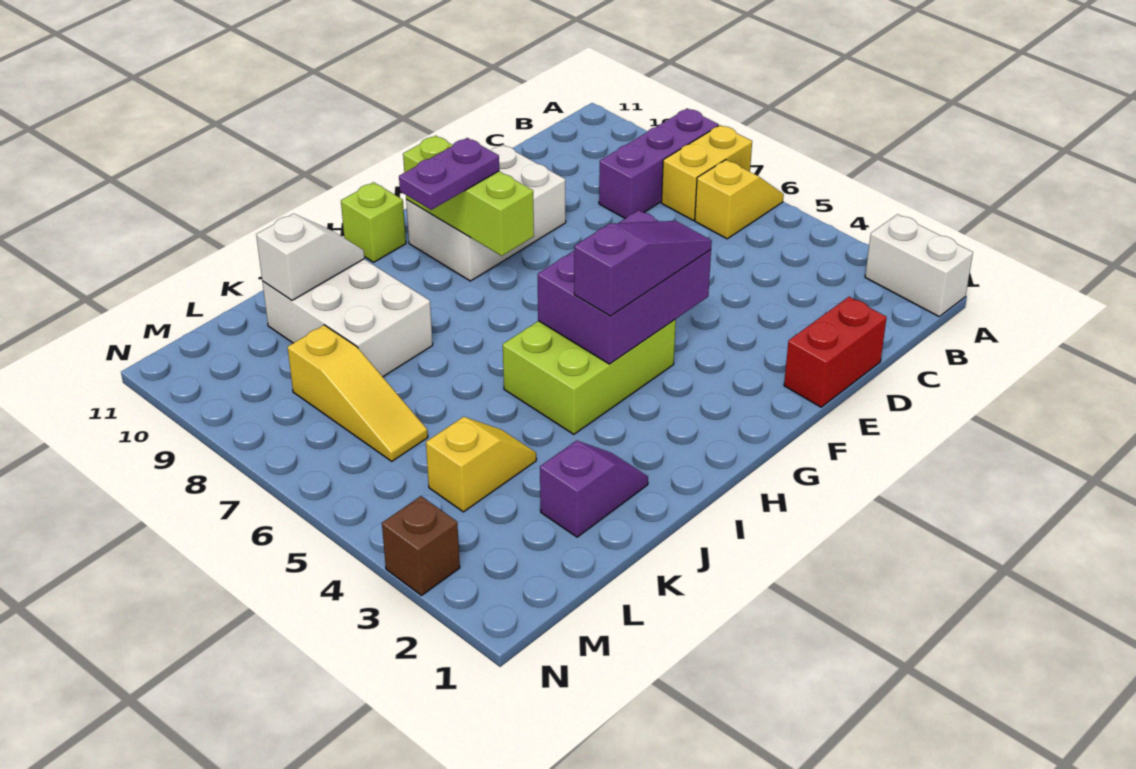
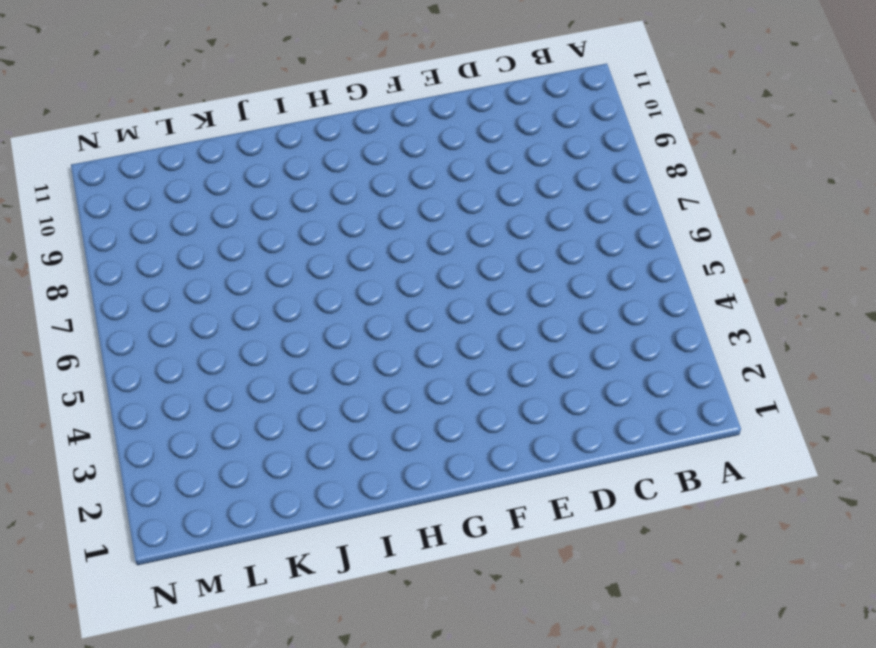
none -> white brick A1:A2 level 1
none -> yellow slope A6:B6 level 1 top B
none -> yellow brick A7:B7 level 1

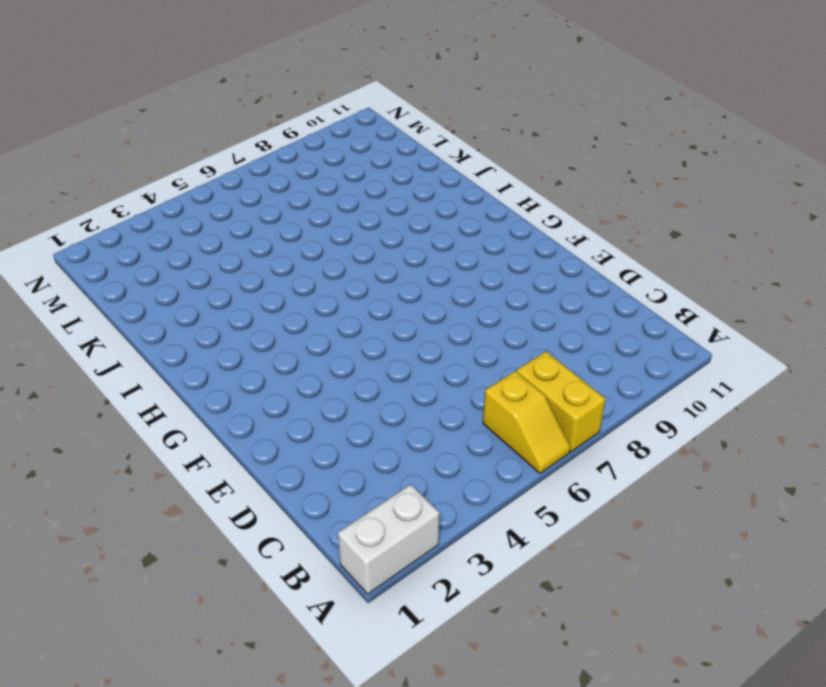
none -> purple brick A8:C8 level 1
none -> red brick D1:E1 level 1
none -> white brick E9:G10 level 1

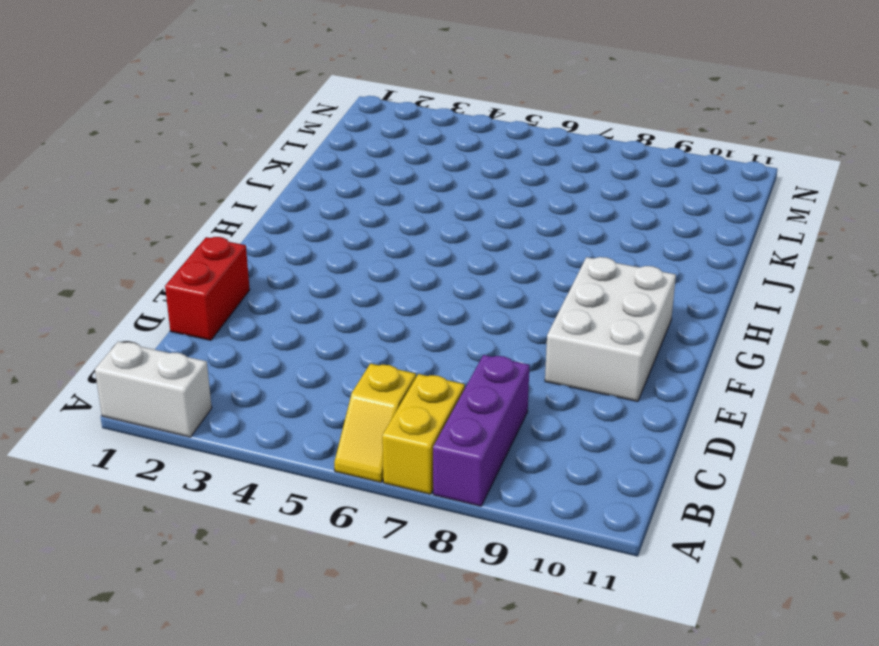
none -> lime brick G4:I5 level 1
none -> lime brick H11 level 1
none -> purple slope J2:K2 level 1 top K

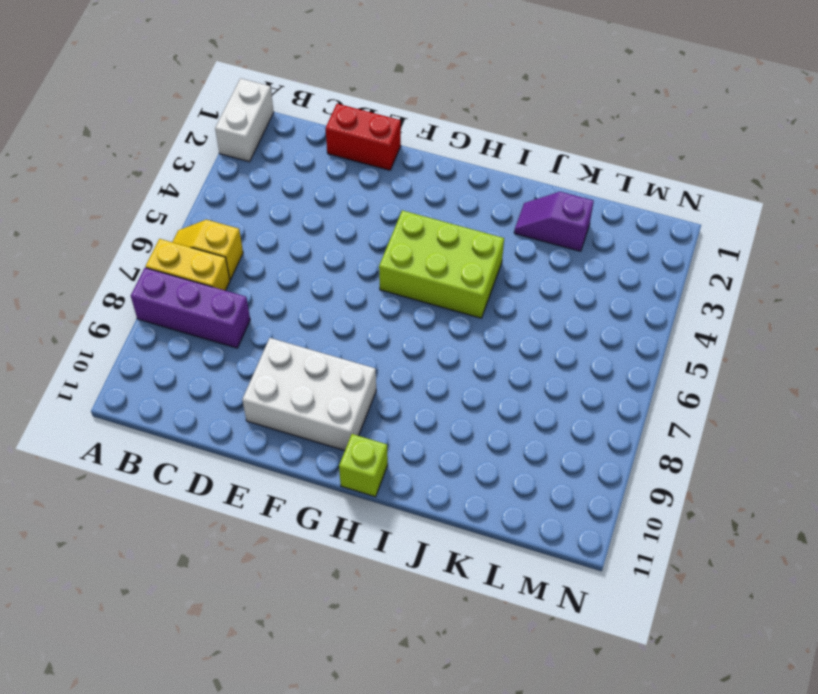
none -> white brick J8:K10 level 1
none -> yellow slope K4:L4 level 1 top L
none -> yellow slope L6:L8 level 1 top 8

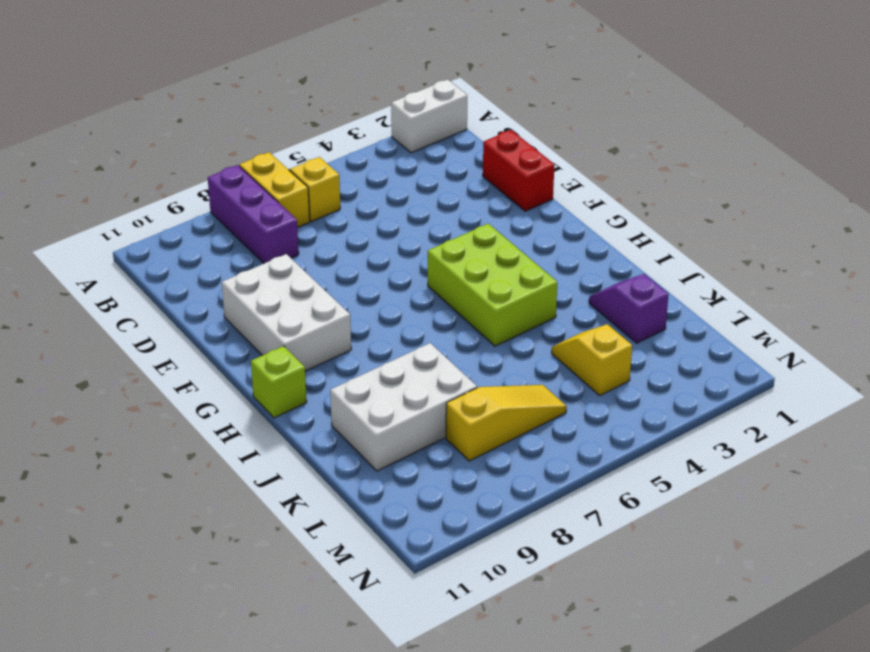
none -> brown brick N3 level 1
none -> purple brick F4:H5 level 2
none -> lime brick G8:G10 level 2

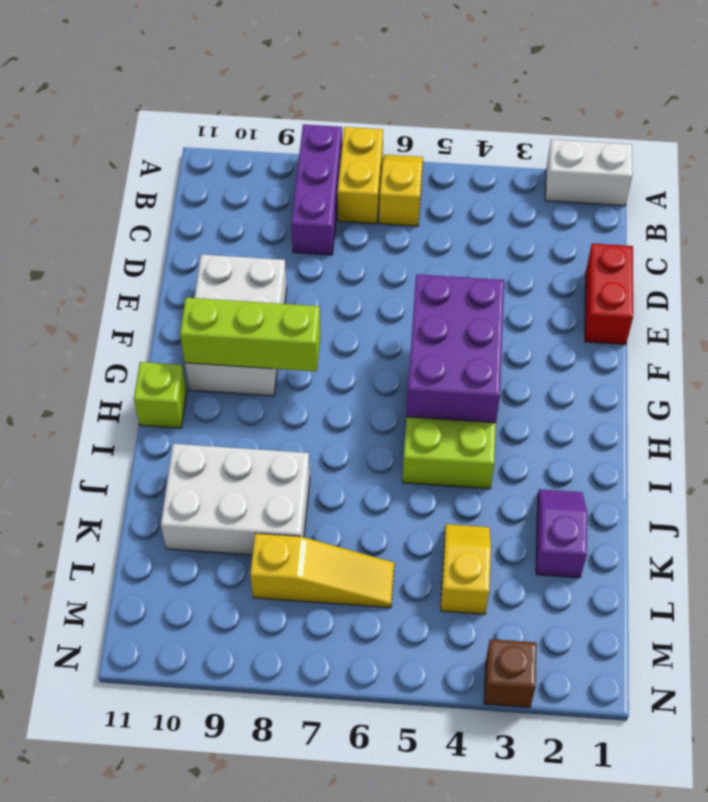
none -> white slope J10:K10 level 2 top K
none -> purple slope F4:H4 level 3 top H
none -> purple plate G9:H9 level 3

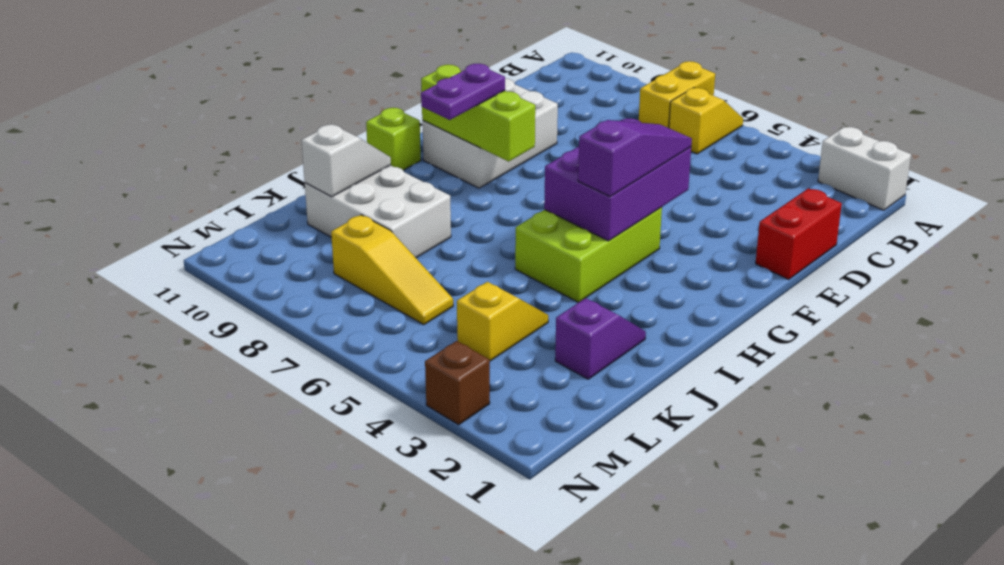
none -> purple brick A8:C8 level 1

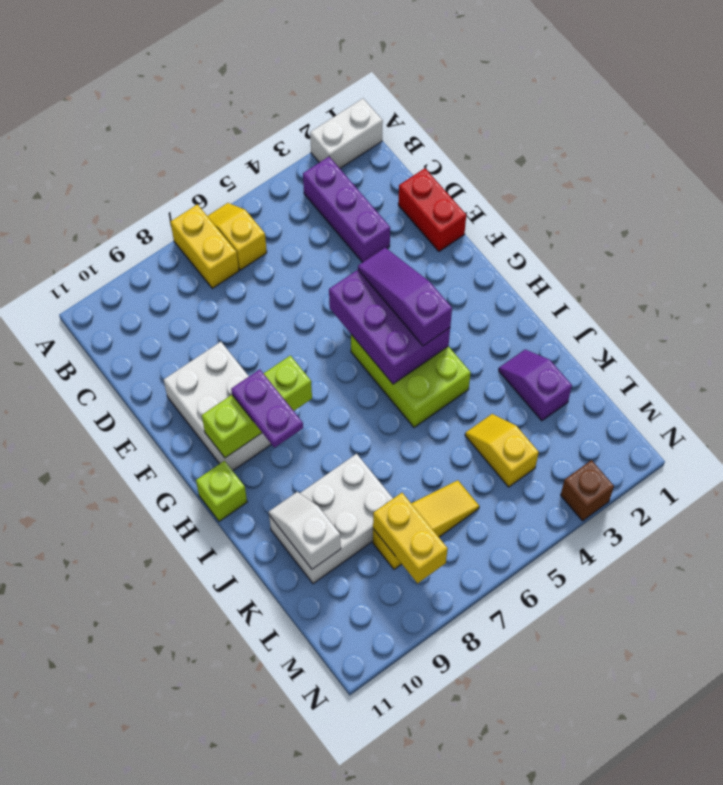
purple brick B3:D3 level 1 -> purple brick A8:C8 level 1
yellow brick L8:M8 level 2 -> none

